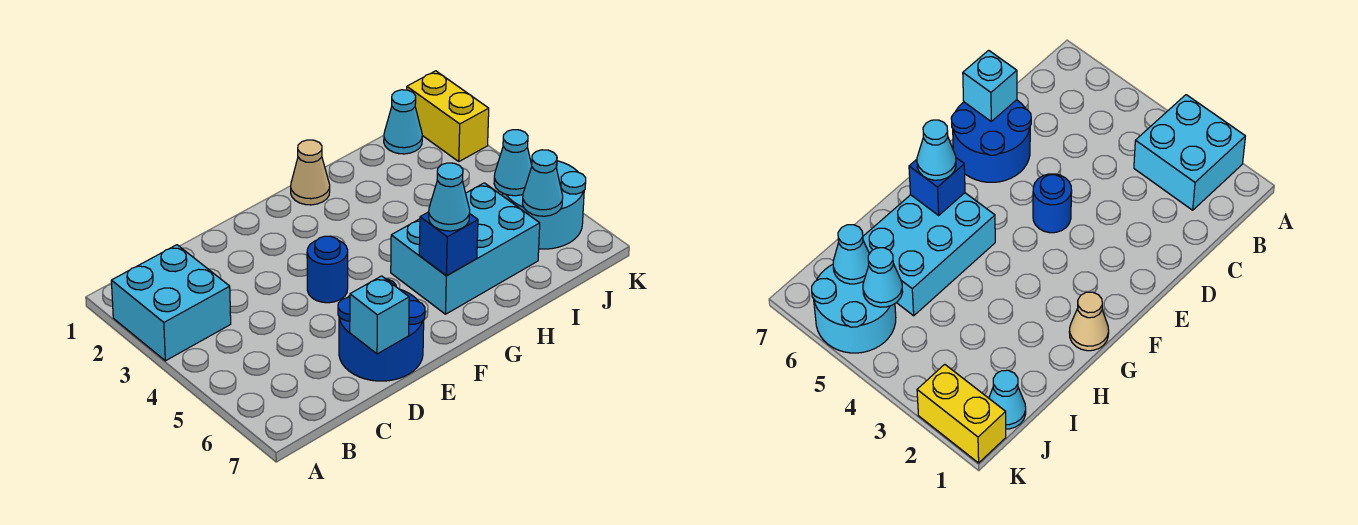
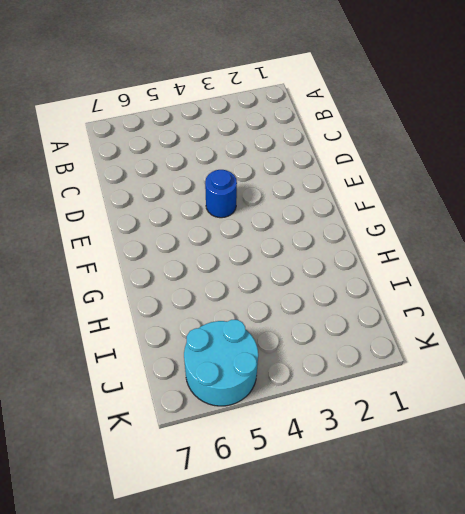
none -> cyan brick A2:B3 level 1
none -> blue round brick D6:E7 level 1
none -> tan cone G1 level 1

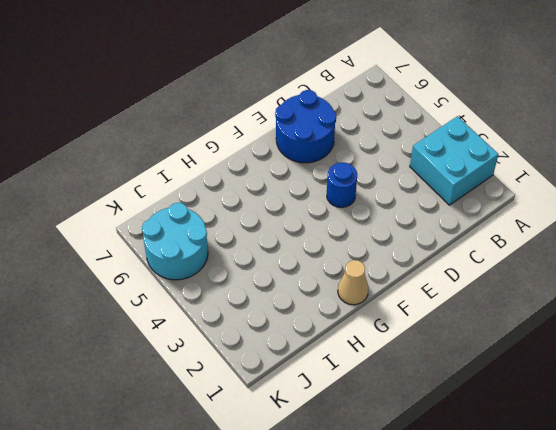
none -> cyan brick G5:I6 level 1
none -> cyan cone J1 level 1
none -> yellow brick K1:K2 level 1

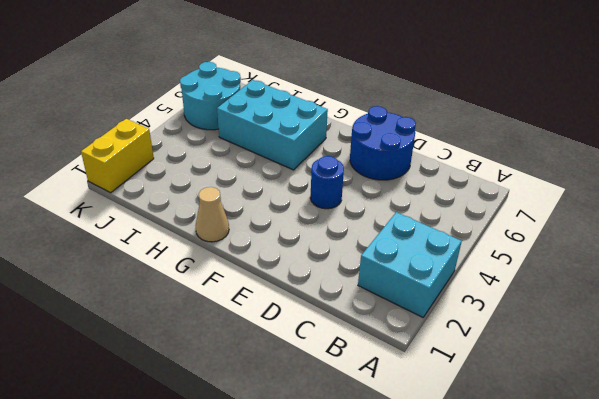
none -> cyan cone J1 level 1
none -> cyan brick D7 level 2
none -> blue brick G6 level 2

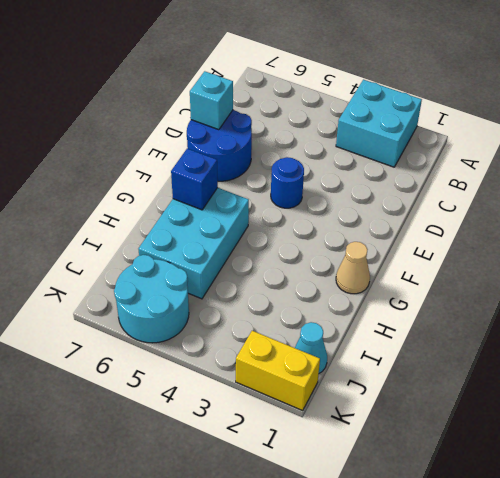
none -> cyan cone J5 level 2
none -> cyan cone J6 level 2
none -> cyan cone G6 level 3

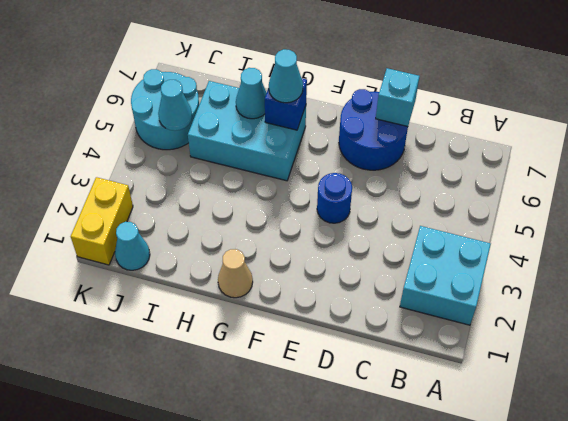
cyan cone H6 level 2 -> cyan cone J6 level 2

